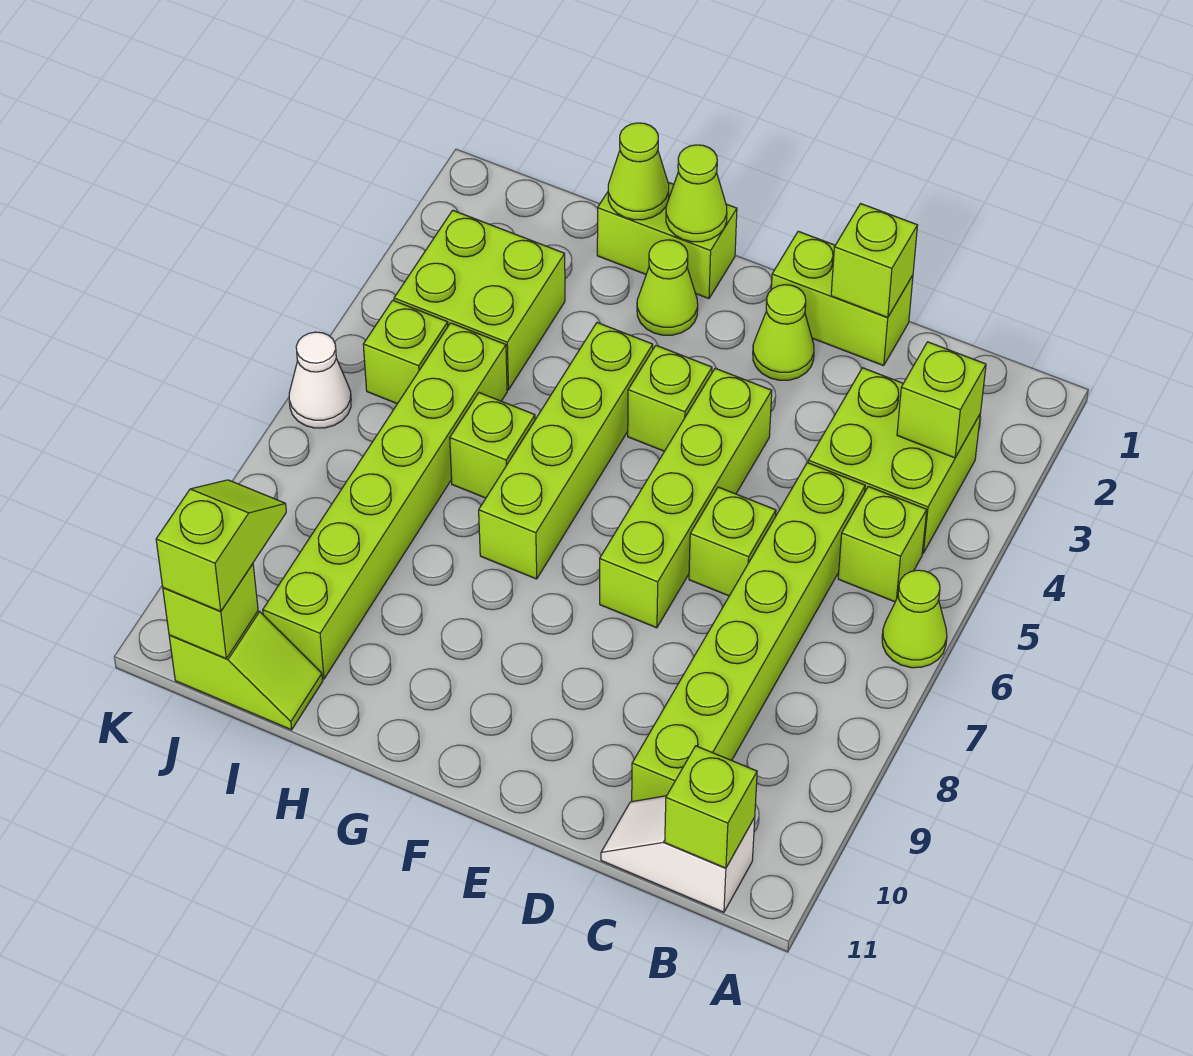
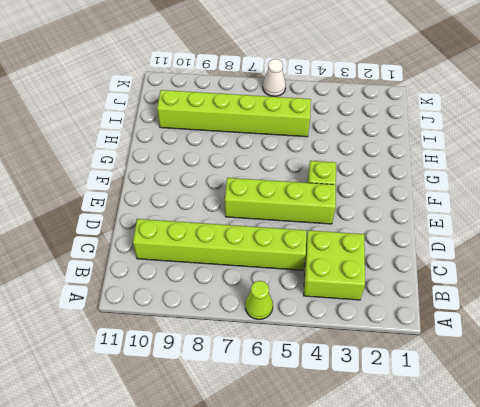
none -> lime brick B5 level 1
none -> white slope B11:C11 level 1 top B
none -> lime brick D1:E1 level 1

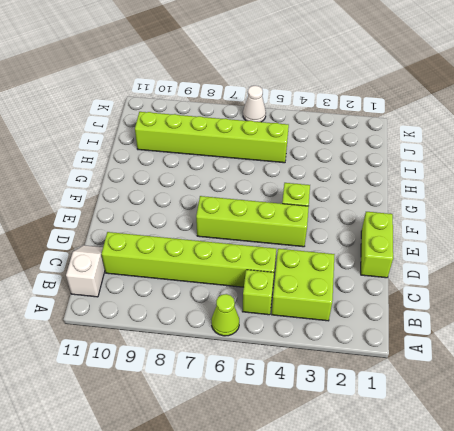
none -> lime brick D6 level 1
none -> lime cone E2 level 1
none -> lime brick G1:H1 level 1

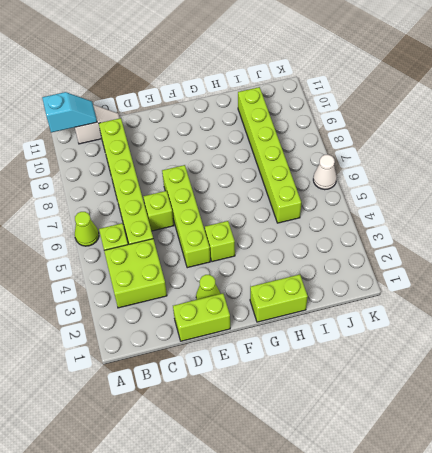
cyan slope A11:B11 level 2 top A -> lime brick B11 level 2
none -> lime cone G2 level 1
none -> lime brick G4:G7 level 1
none -> lime brick H6 level 1

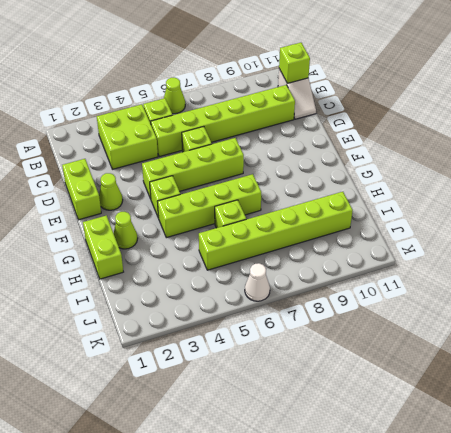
none -> lime brick I3:J4 level 1
none -> lime slope I11:J11 level 1 top J
none -> lime brick J5 level 1

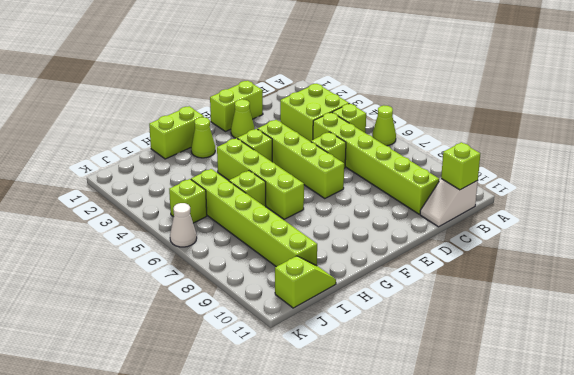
none -> lime brick I3:J4 level 1
none -> lime brick B3 level 2
none -> lime brick D1 level 2

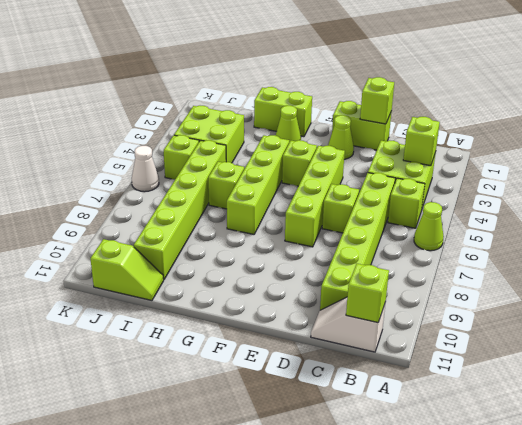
none -> lime cone G1 level 2
none -> lime cone H1 level 2
none -> lime brick J11 level 2

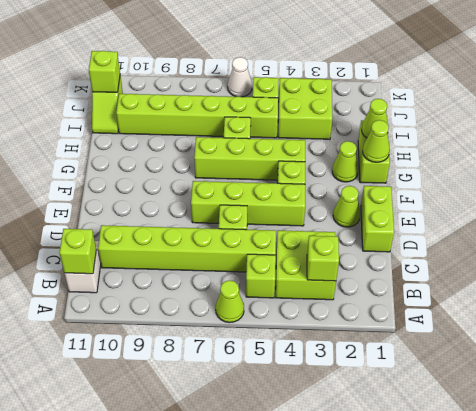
none -> lime brick D1 level 2
none -> lime slope J10:J11 level 3 top 11

